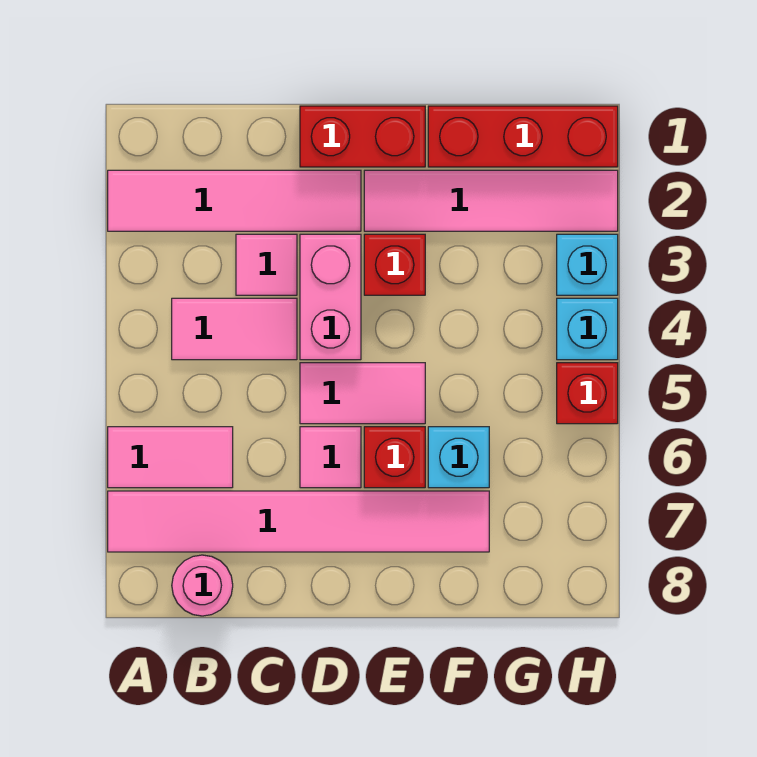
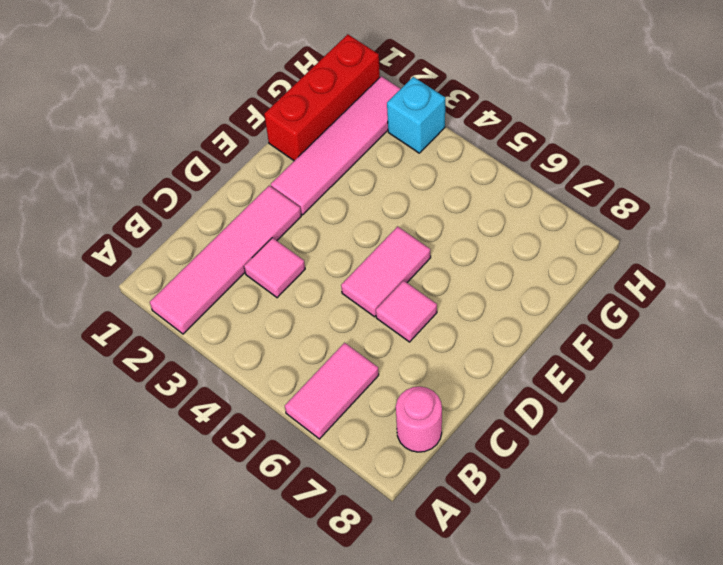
none -> pink tile A7:F7 level 1
none -> pink tile B4:C4 level 1
none -> red brick D1:E1 level 1

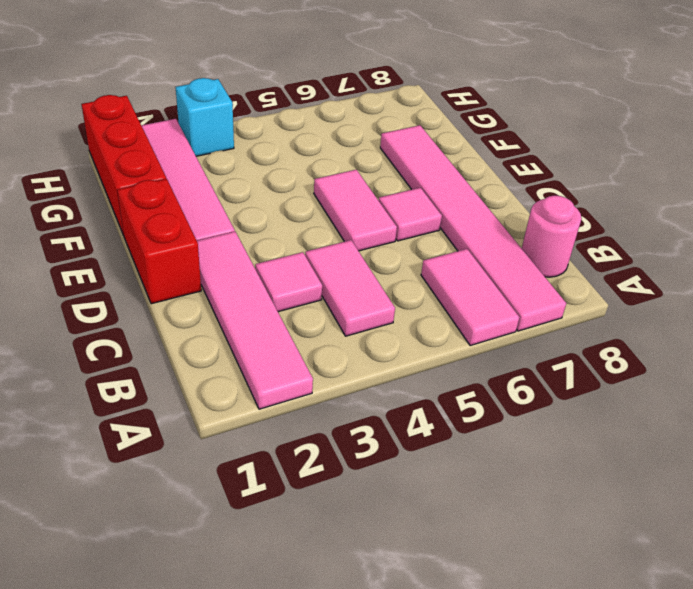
none -> pink brick D3:D4 level 1
none -> red brick E3 level 1
none -> red brick E6 level 1

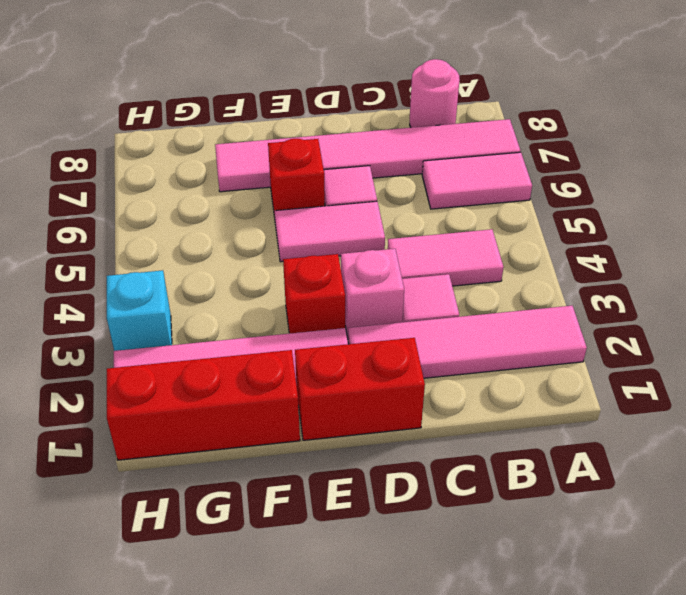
pink brick D3 level 1 -> pink brick D3:D4 level 1
none -> cyan brick F6 level 1
none -> cyan brick H4 level 1
none -> red brick H5 level 1

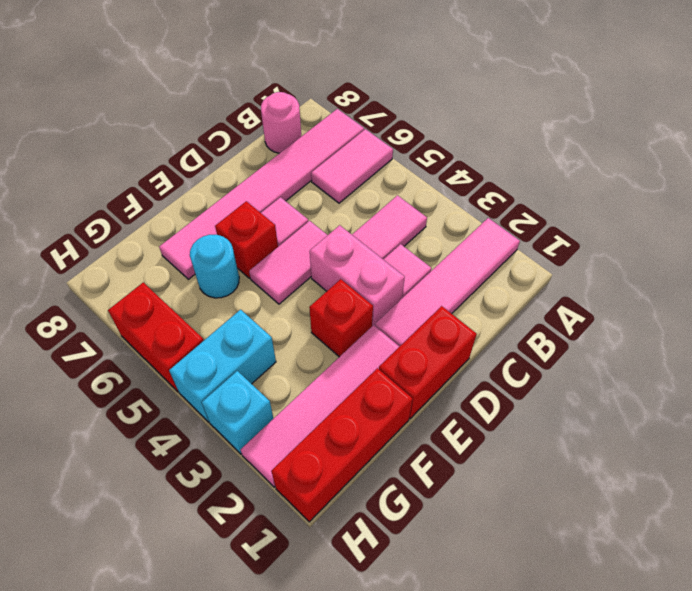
cyan round brick F6 level 1 -> cyan brick F6 level 1
cyan brick G4:H4 level 1 -> cyan brick H4 level 1
red brick H5:H6 level 1 -> red brick H5 level 1

